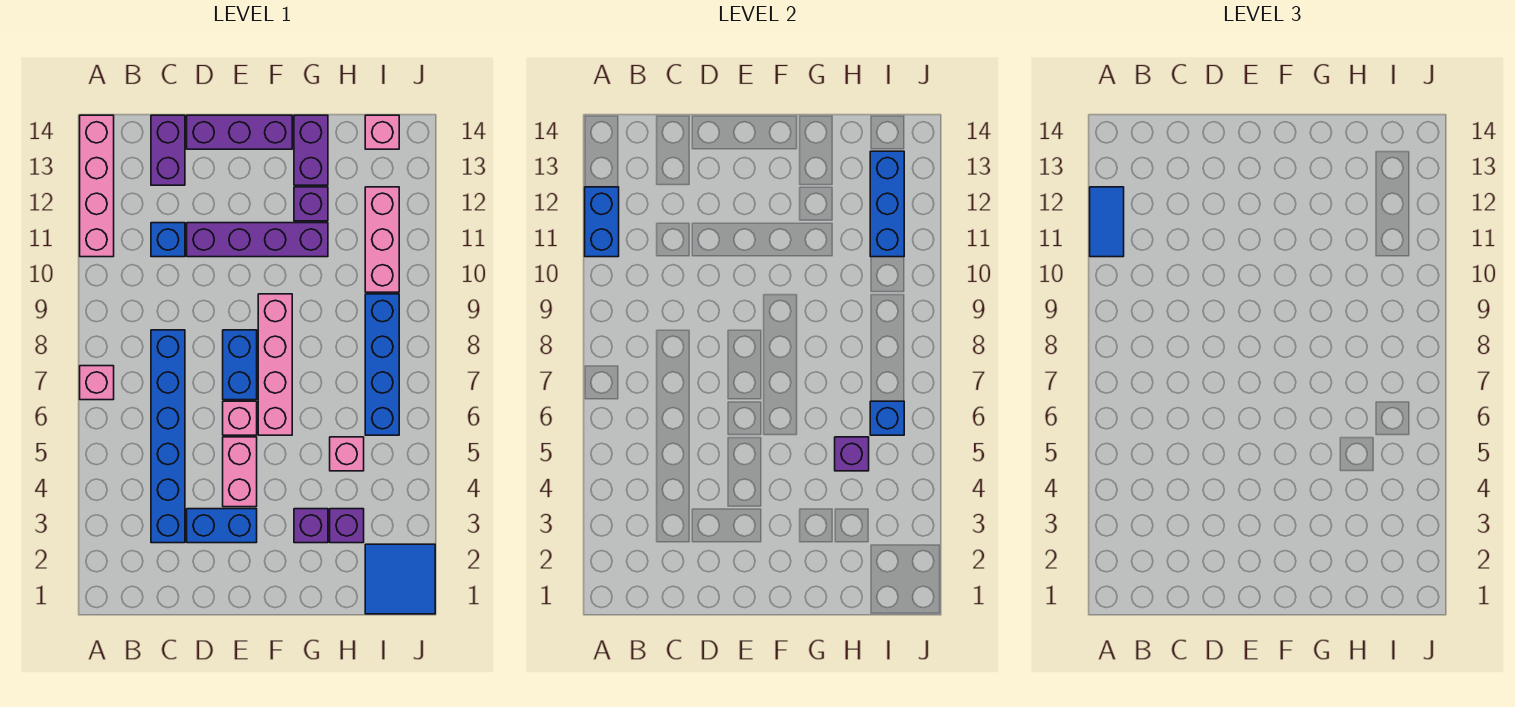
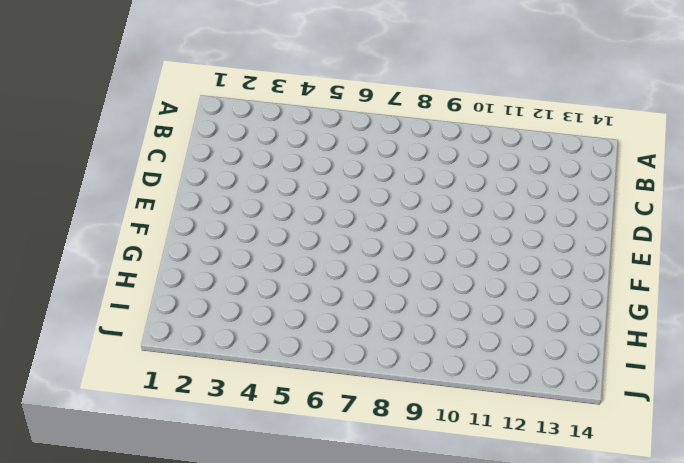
none -> pink brick A7 level 1
none -> pink brick A11:A14 level 1
none -> blue brick C3:C8 level 1

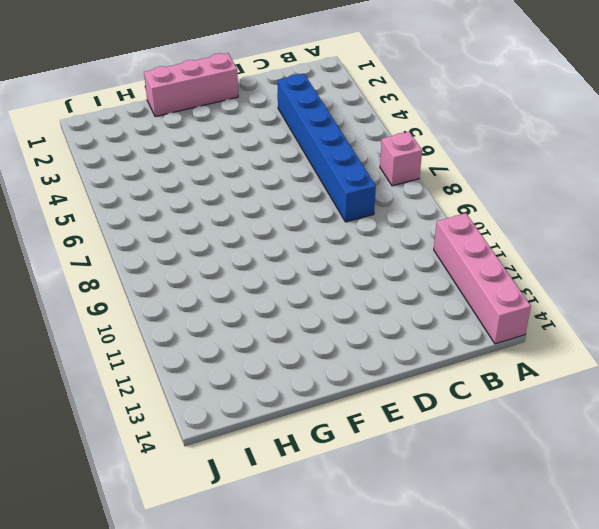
pink brick E1:G1 level 1 -> pink brick I10:I12 level 1
none -> blue brick C11 level 1
none -> purple brick C13:C14 level 1
none -> blue brick D3:E3 level 1

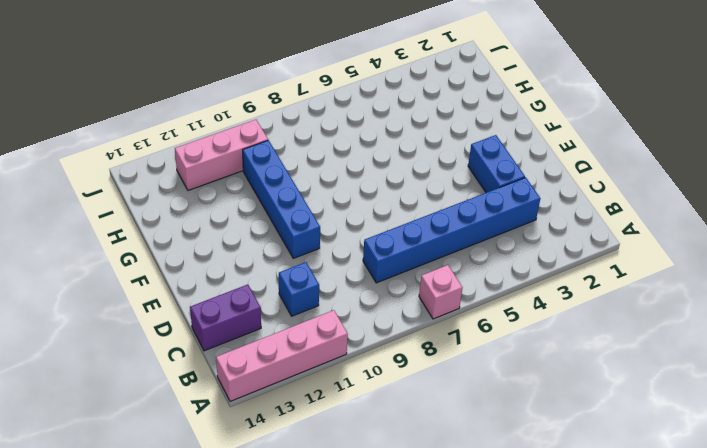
blue brick E10:H10 level 1 -> blue brick I6:I9 level 1
none -> purple brick D11:G11 level 1
none -> purple brick D14:F14 level 1
none -> pink brick E4:E5 level 1

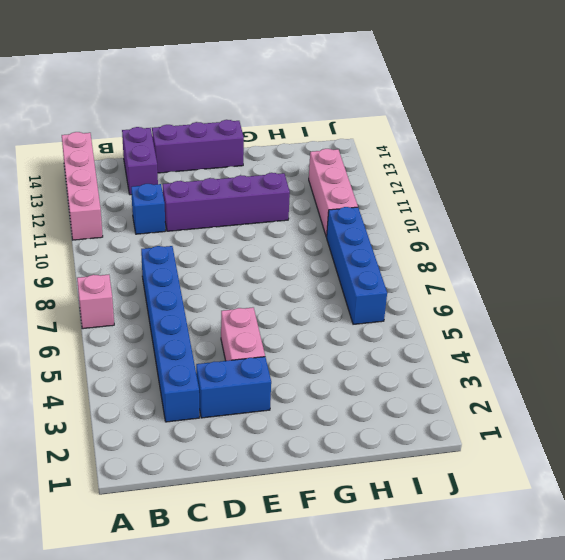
none -> pink brick E6 level 1
none -> blue brick E7:E8 level 1
none -> pink brick F6:F9 level 1

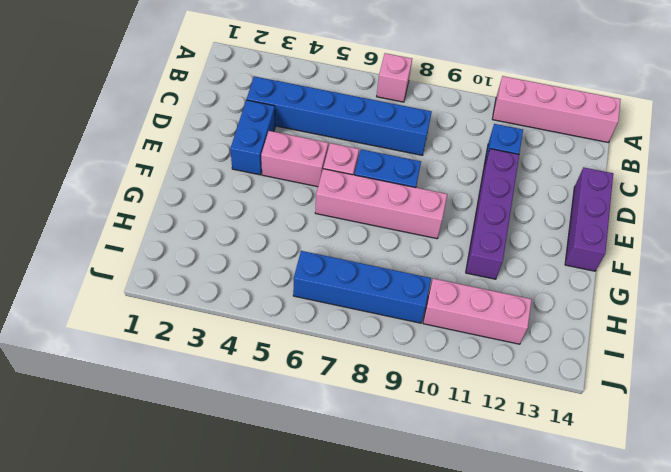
none -> purple brick C13:C14 level 1
none -> purple brick G3 level 1
none -> purple brick G12 level 1

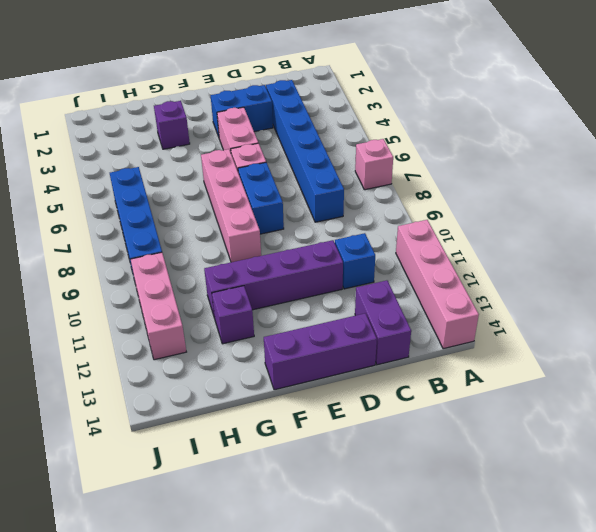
none -> purple brick G13:G14 level 1
none -> purple brick H3 level 1
none -> pink brick H5 level 1

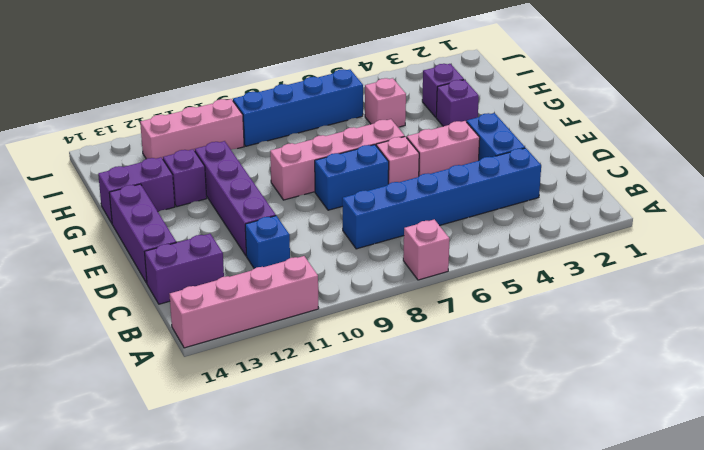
none -> blue tile I1:J2 level 1
none -> pink brick I14 level 1
none -> blue brick A11:A12 level 2

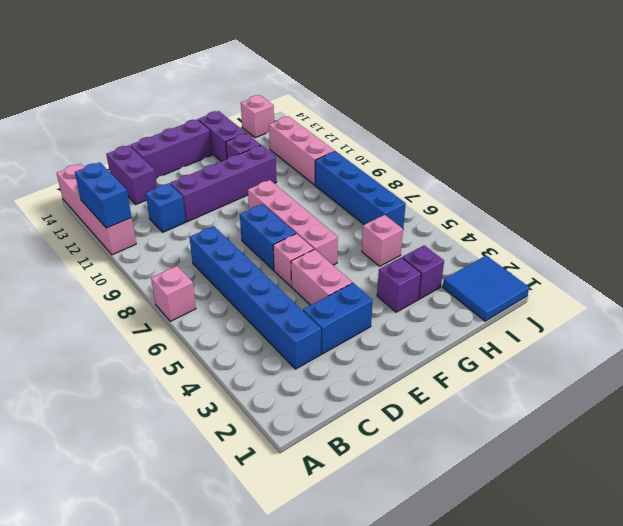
none -> purple brick H5 level 2
none -> blue brick I6 level 2
none -> blue brick I11:I13 level 2

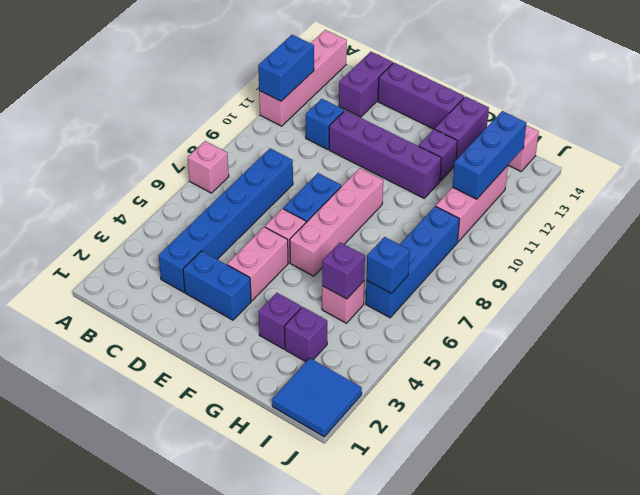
none -> blue tile A11:A12 level 3

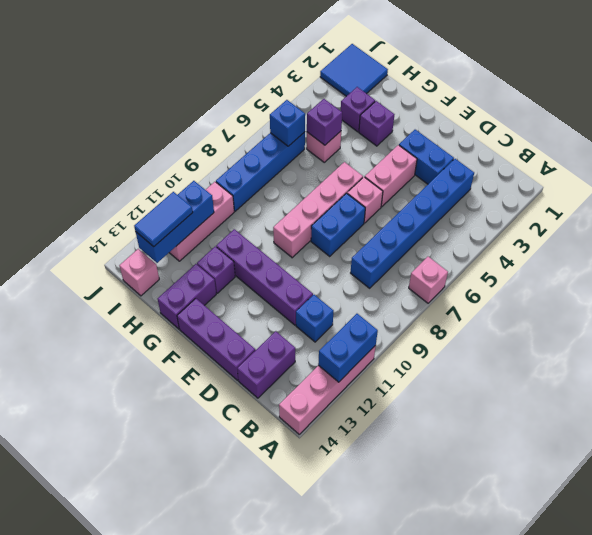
blue tile I12:I13 level 3 -> blue tile A11:A12 level 3

